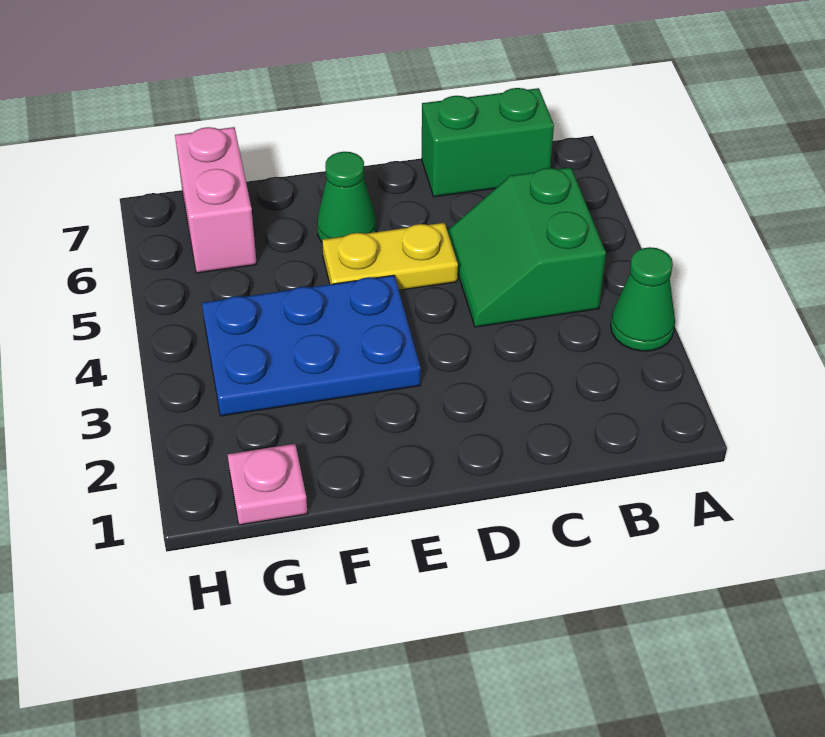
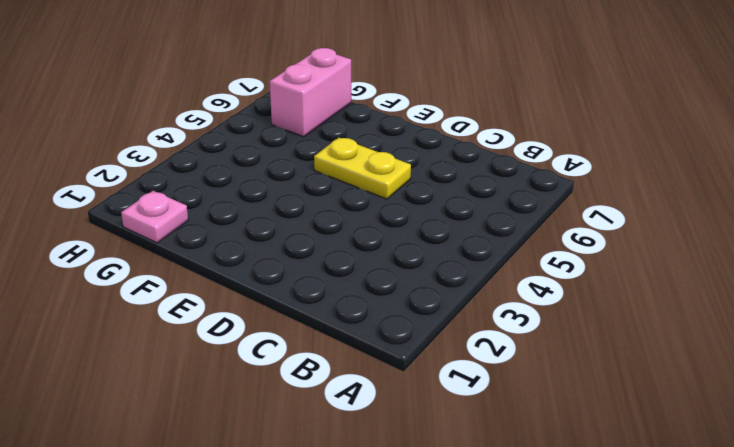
none -> green cone A3 level 1
none -> green slope B4:C5 level 1 top B

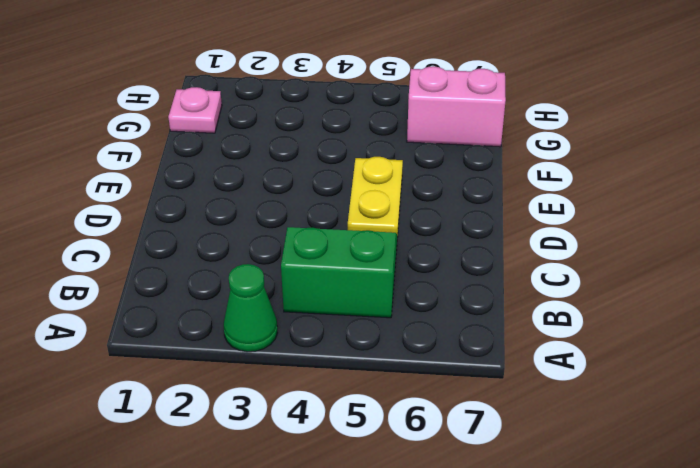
none -> green brick B7:C7 level 1
none -> blue plate E3:G4 level 1

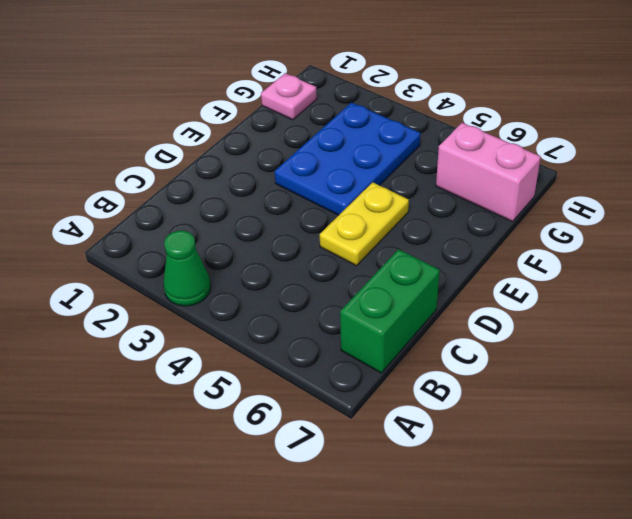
none -> green slope B4:C5 level 1 top B
none -> green cone E6 level 1

